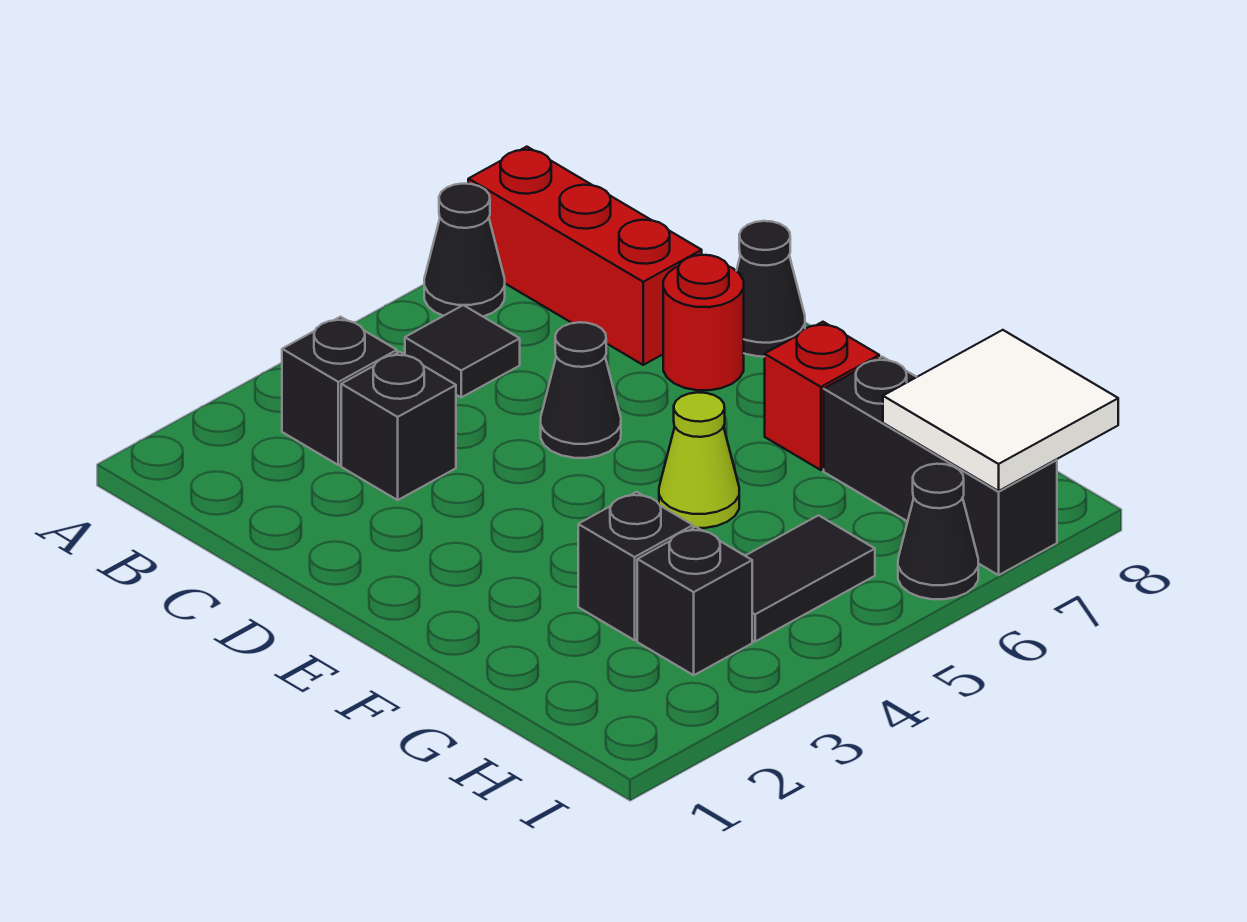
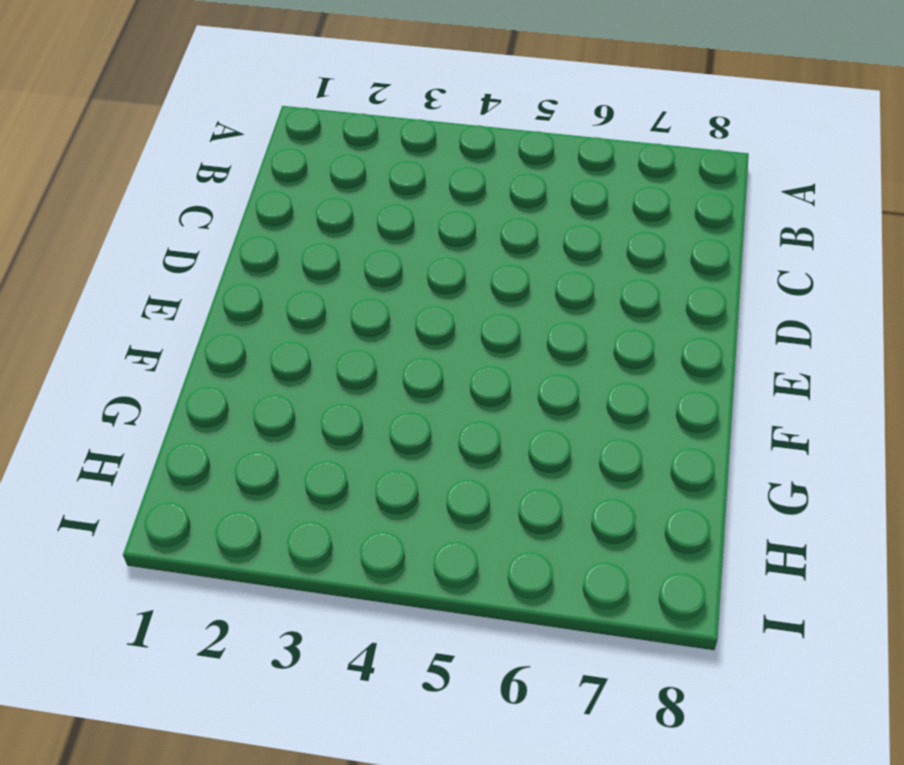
none -> black cone A6 level 1
none -> red brick A7:C7 level 1
none -> black brick B3 level 1

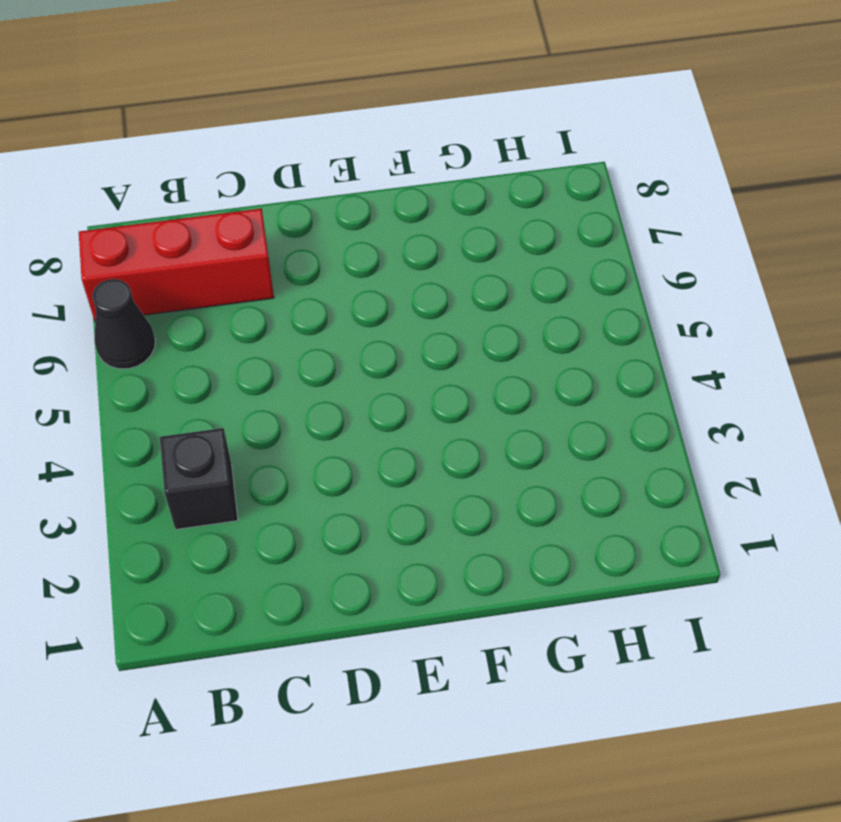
none -> black tile B5 level 1
none -> black brick C3 level 1
none -> black cone D5 level 1

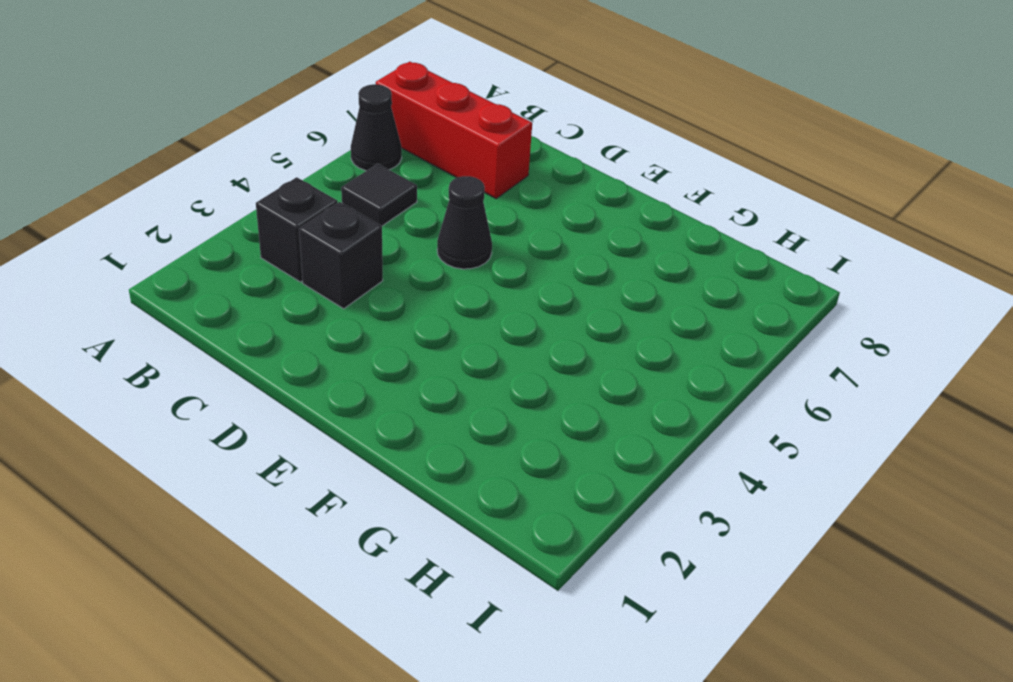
none -> red round brick D7 level 1
none -> black cone D8 level 1
none -> lime cone F5 level 1

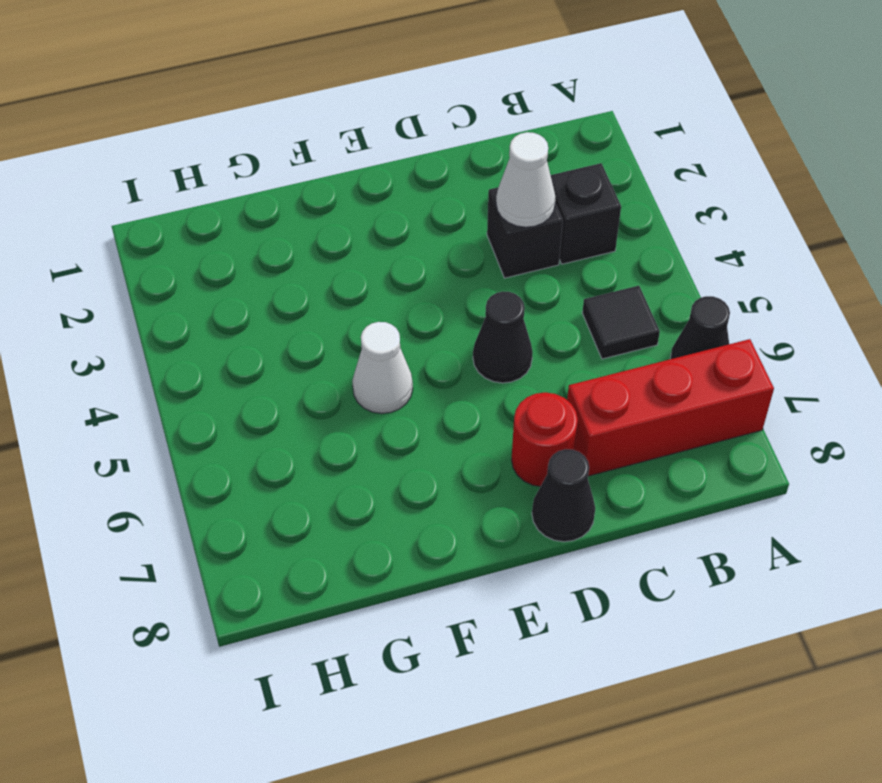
white cone C3 level 2 -> none
white cone F5 level 1 -> lime cone F5 level 1
none -> red brick F7 level 1
none -> black brick G3 level 1
none -> black brick G7:I7 level 1

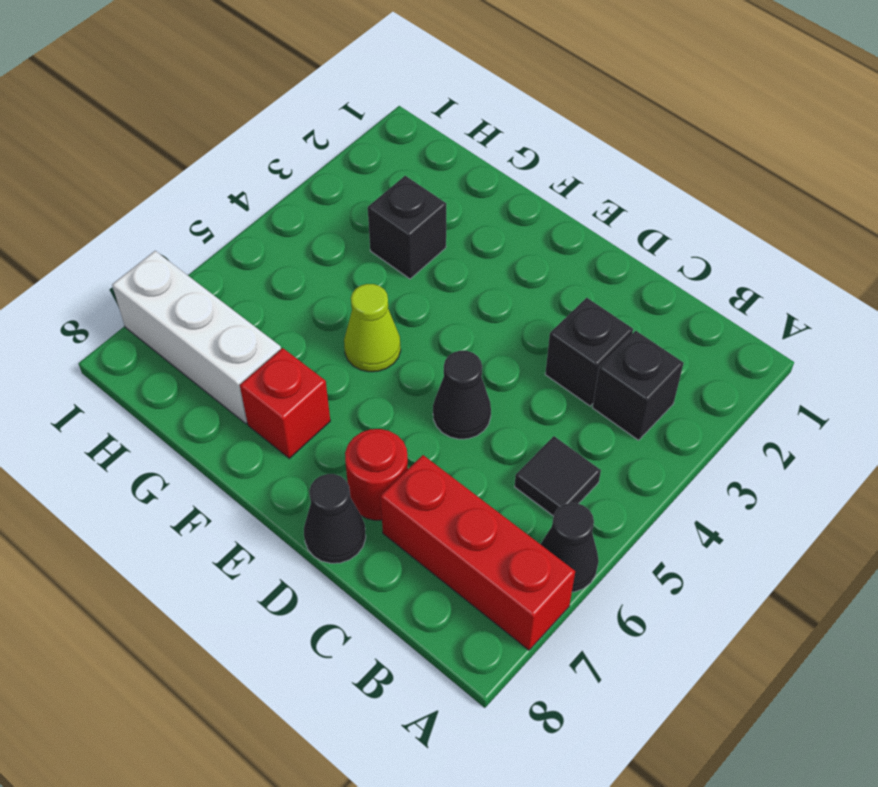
white brick G7:I7 level 1 -> black brick G7:I7 level 1
none -> black brick H3 level 1
none -> black tile H4:H5 level 1
none -> black cone I6 level 1

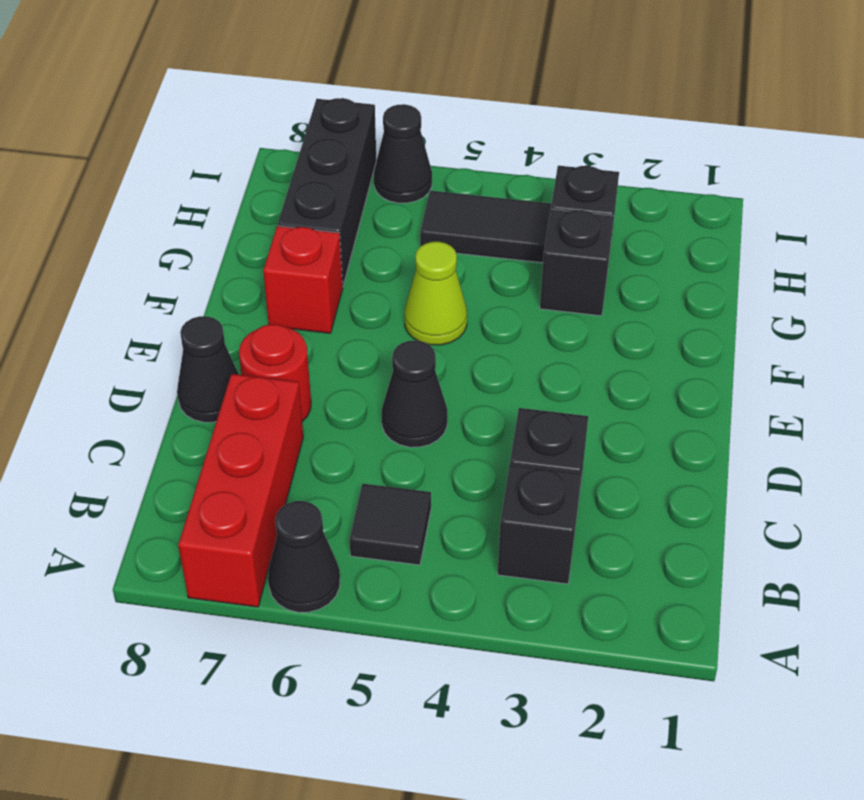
none -> white tile H7:I8 level 2

